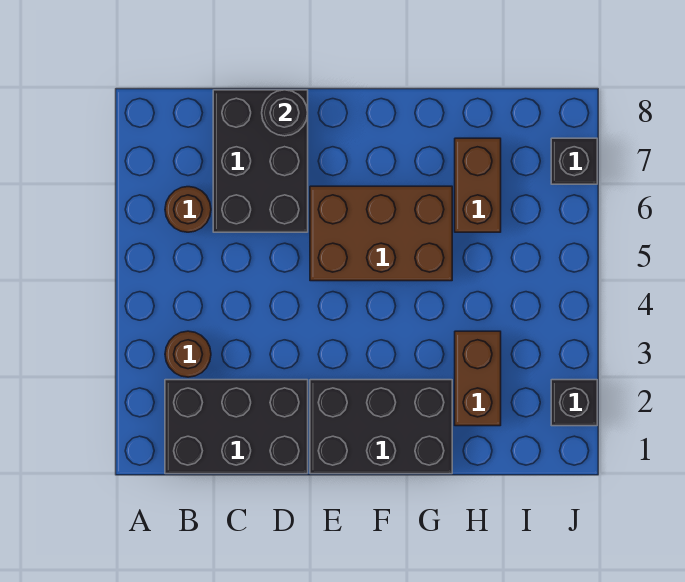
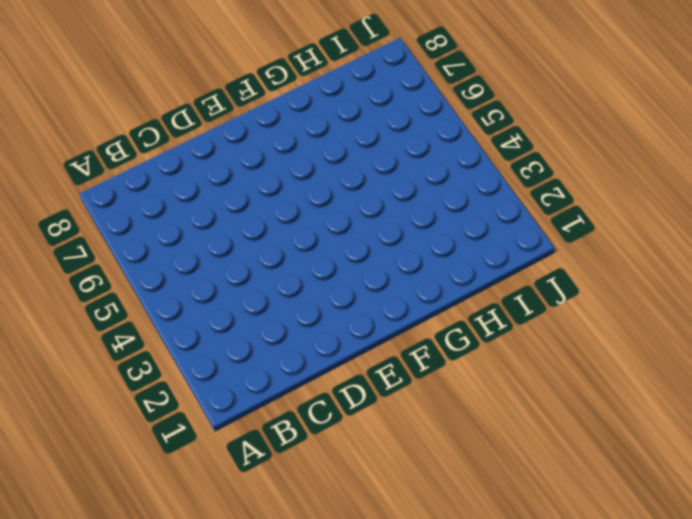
none -> black brick B1:D2 level 1
none -> brown round brick B3 level 1

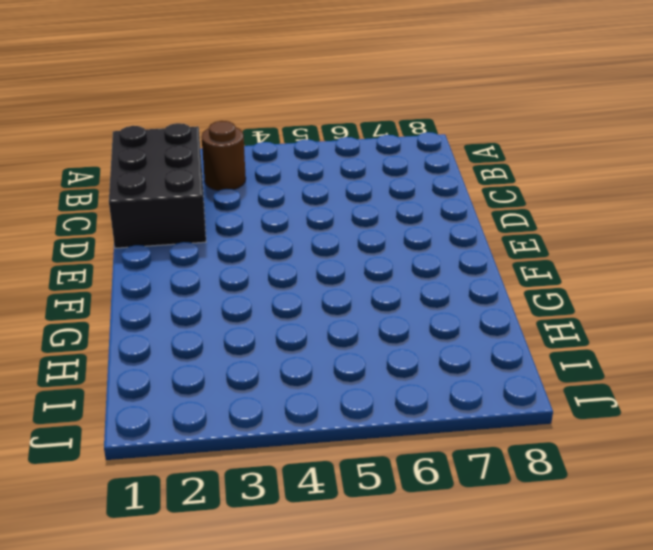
none -> brown round brick B6 level 1
none -> black brick C6:D8 level 1

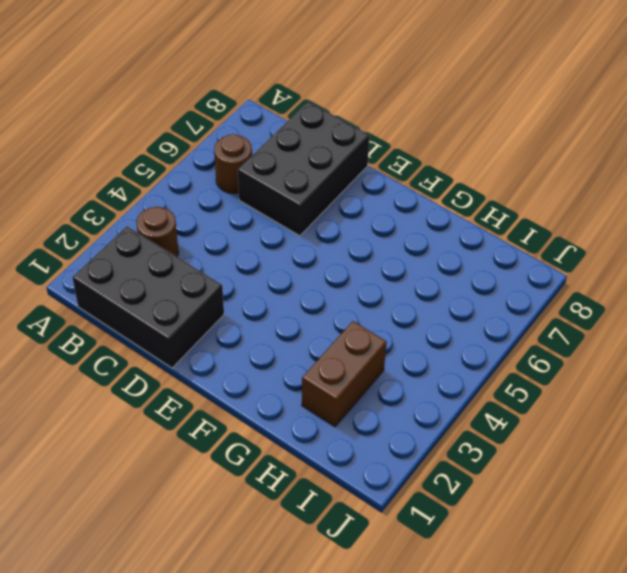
none -> black brick E1:G2 level 1
none -> brown brick E5:G6 level 1

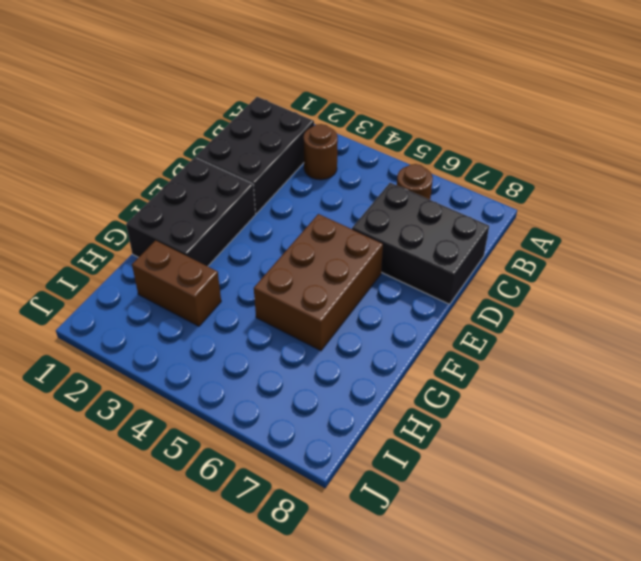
none -> brown brick H6:H7 level 1
none -> black brick J2 level 1

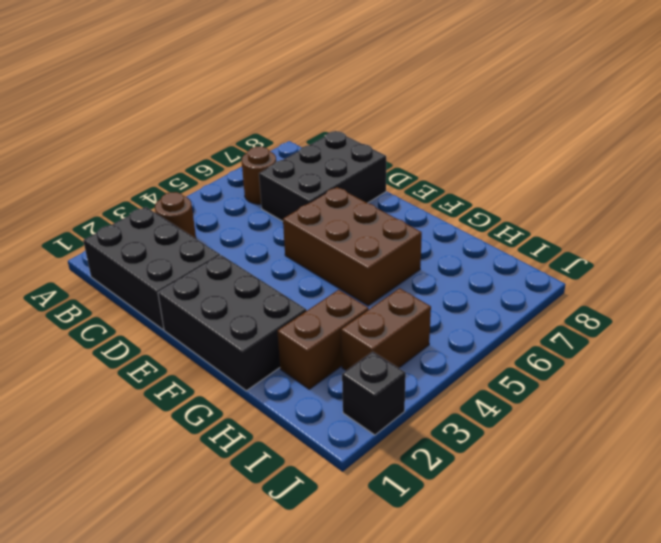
brown brick I3:I4 level 1 -> brown brick H6:H7 level 1
none -> black brick J7 level 1
none -> black round brick D8 level 2

